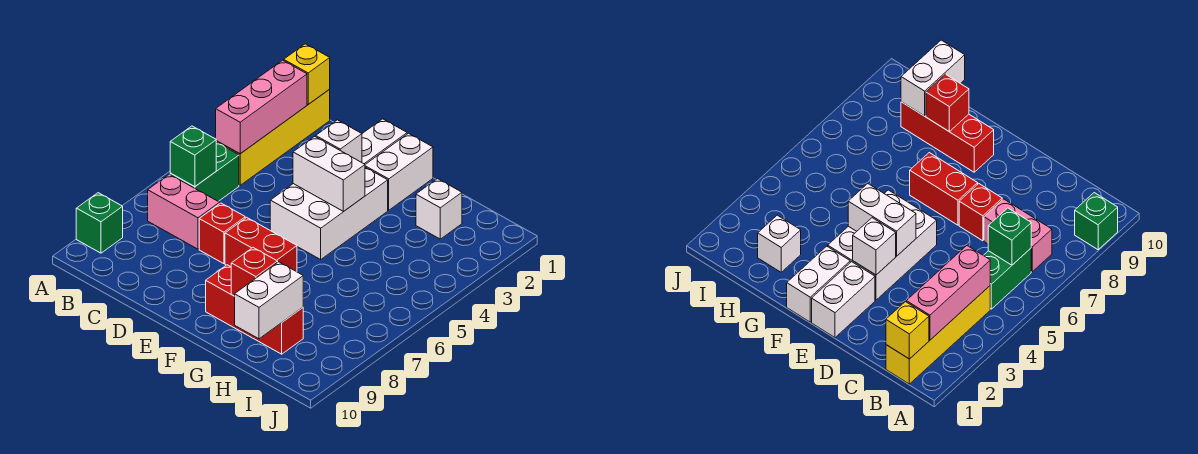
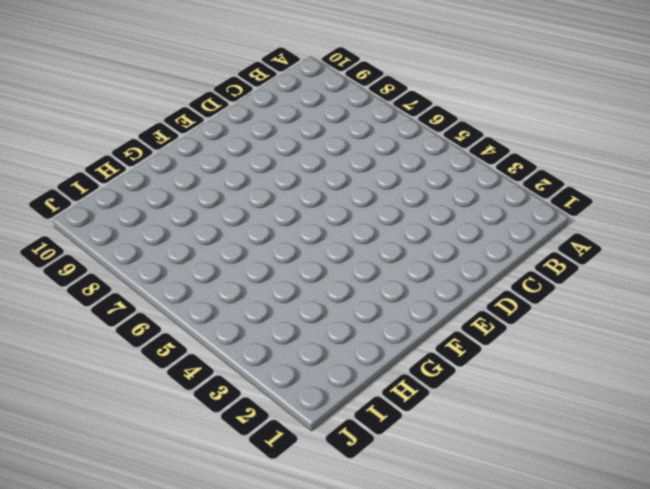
none -> green brick A9 level 1
none -> yellow brick B1:B4 level 1
none -> green brick B5:B6 level 1

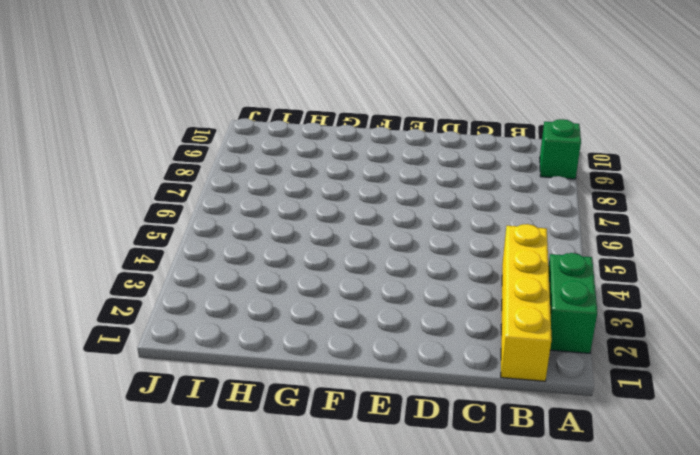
green brick A2:A3 level 1 -> green brick B5:B6 level 1
none -> pink brick B7:C7 level 1
none -> red brick D7 level 1
none -> white brick E1:E2 level 1

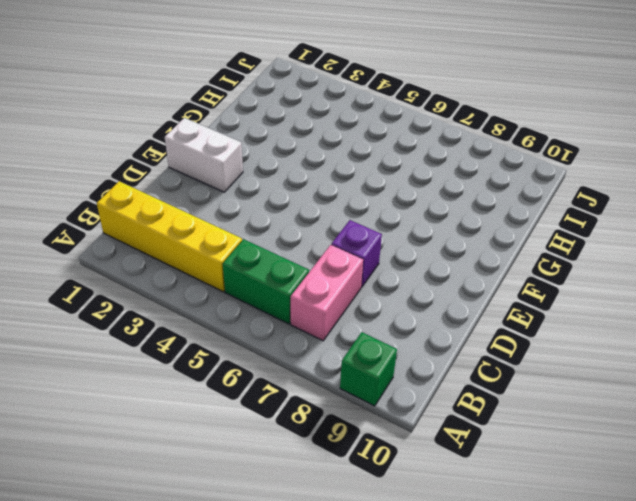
purple brick D7 level 1 -> red brick D7 level 1
none -> white brick E3:F5 level 1
none -> red brick E7:F7 level 1
none -> white brick F1:F2 level 1

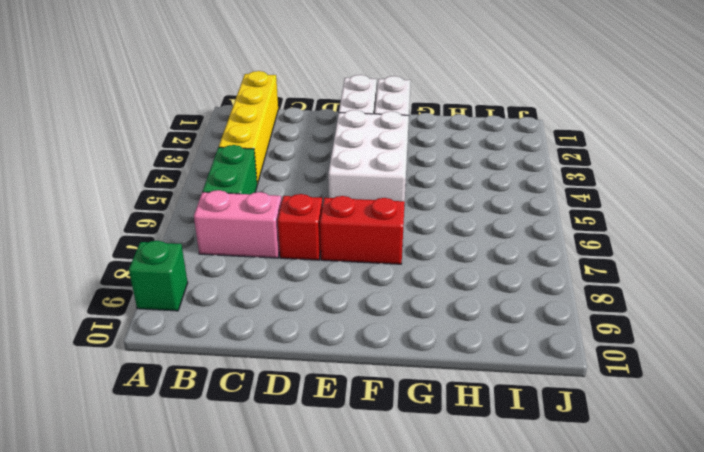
none -> red brick F9:H9 level 1
none -> white brick H2 level 1
none -> yellow brick B1 level 2

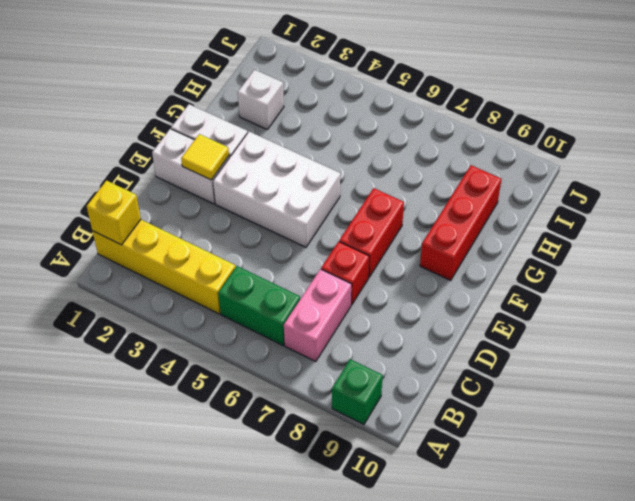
yellow tile E2 level 2 -> none
none -> pink brick B2:B4 level 2
none -> green brick B6 level 2
none -> white brick E3 level 2

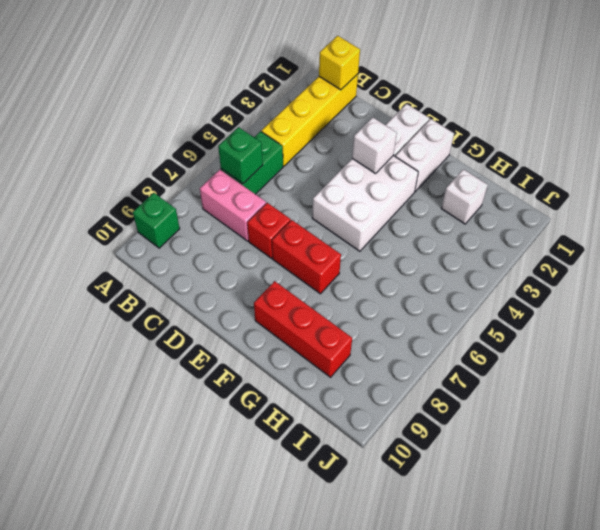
none -> pink brick B2:B4 level 2
none -> white brick E4:F4 level 2
none -> red brick G9 level 2

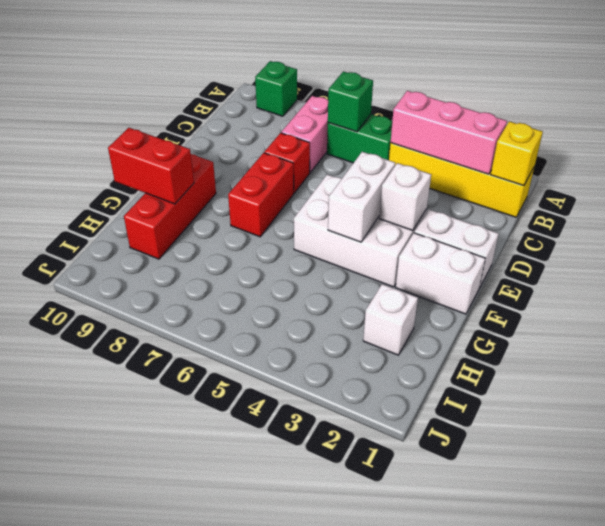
red brick G9:G10 level 2 -> red brick G9 level 2
none -> white brick H9:H10 level 2

